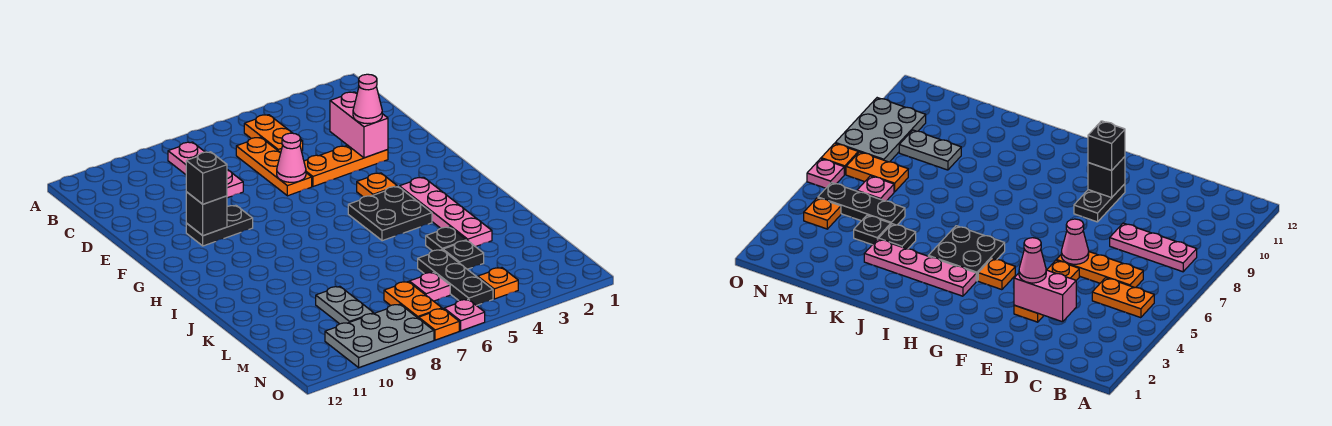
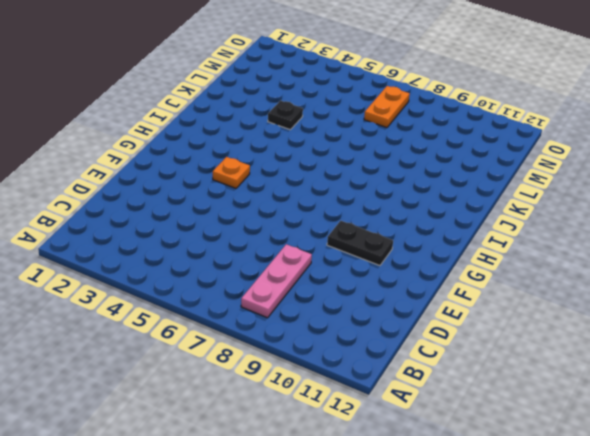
none -> orange plate B5:C5 level 1
none -> orange plate C6:E6 level 1
none -> orange plate E3:E5 level 1

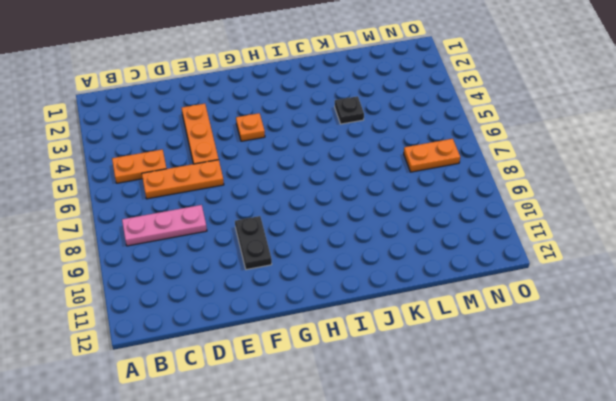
none -> pink plate H3:K3 level 1
none -> black plate H4:I5 level 1
none -> black plate L4 level 1

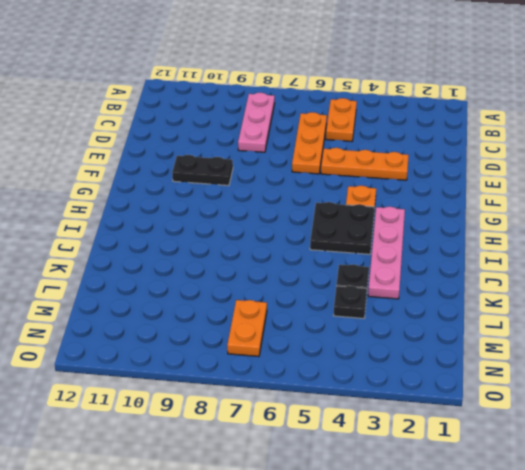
none -> black plate L5:N5 level 1
none -> grey plate L9:M9 level 1
none -> pink plate M6 level 1

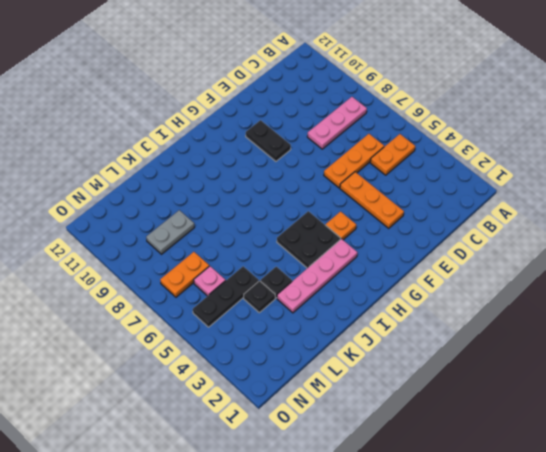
none -> orange plate N4 level 1
none -> grey plate N8:O10 level 1
none -> pink plate O6 level 1

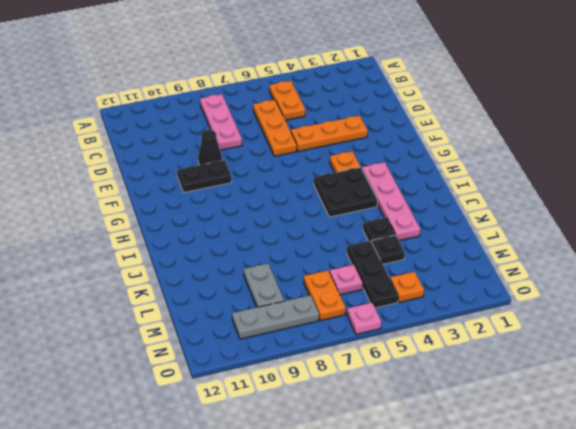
black cone E9 level 1 -> none
grey plate N8:N10 level 1 -> grey plate N8:O10 level 1
none -> orange plate O7 level 1
none -> pink brick D3:E3 level 2
none -> pink cone E6 level 2

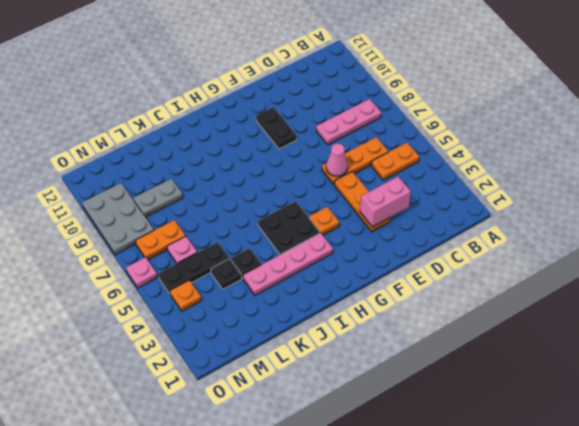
none -> orange plate O7 level 1
none -> black brick F10 level 2
none -> pink cone E3 level 3

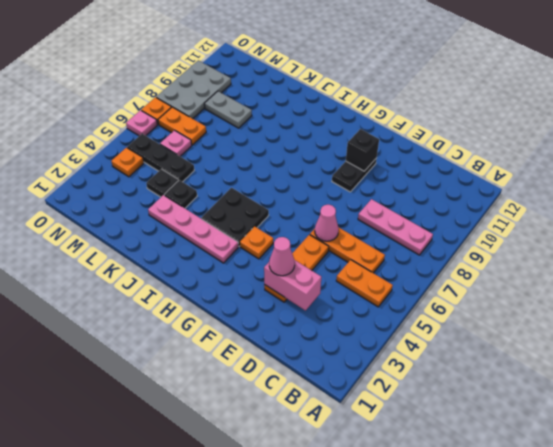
none -> black brick F10 level 3

